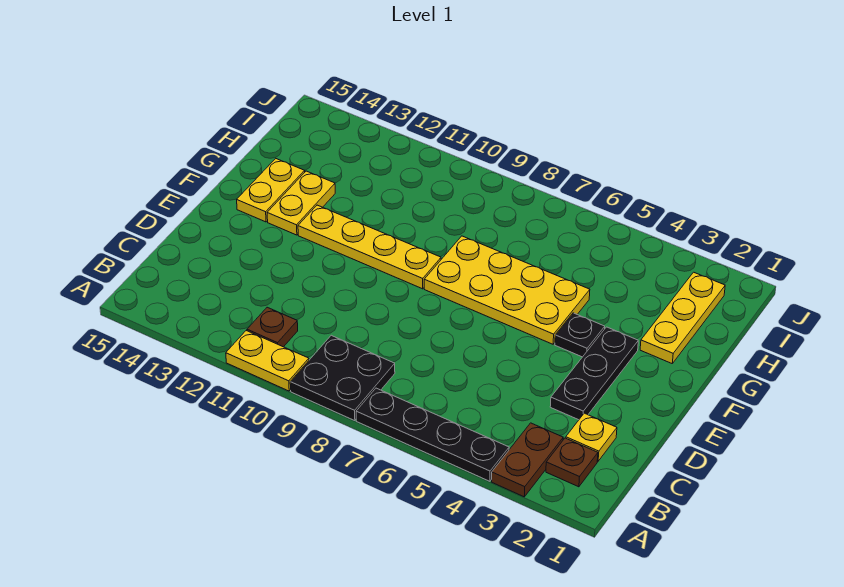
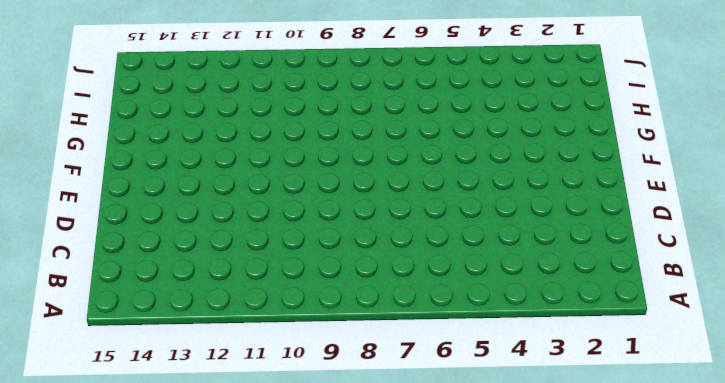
none -> brown plate A3:B3 level 1
none -> black plate A4:A7 level 1
none -> black plate A8:B9 level 1

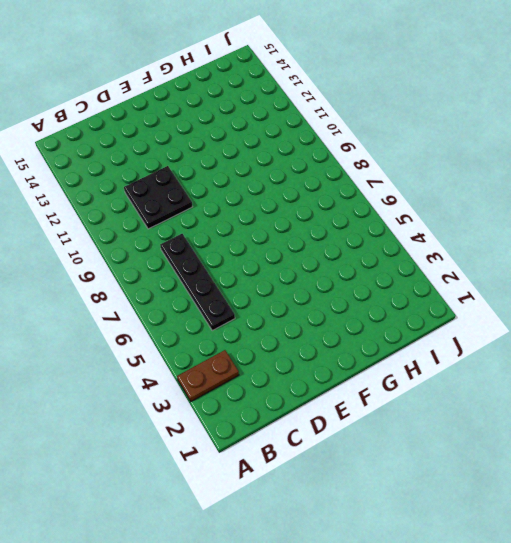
black plate C5:C8 level 1 -> black plate A4:A7 level 1
black plate C10:D11 level 1 -> black plate A8:B9 level 1
none -> yellow plate A10:A11 level 1
none -> brown plate B2 level 1
none -> brown plate B11 level 1

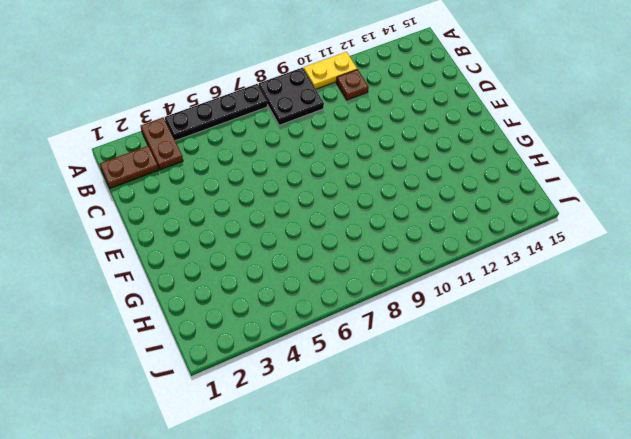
brown plate B1:B2 level 1 -> brown plate B2 level 1
none -> yellow plate C2 level 1
none -> black plate D3:F3 level 1
none -> black plate F4 level 1

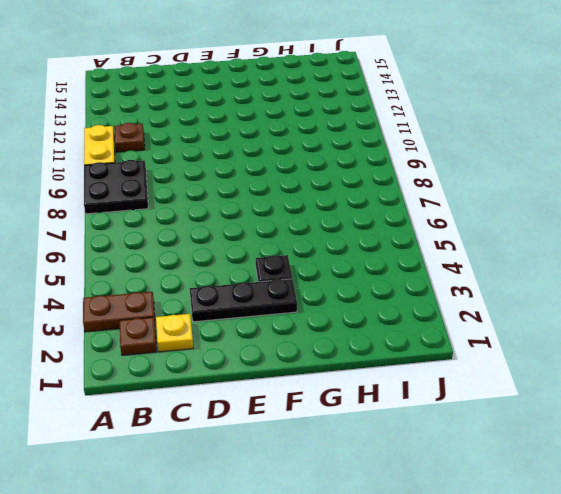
none -> black plate A4:A7 level 1
none -> yellow plate F5:G8 level 1
none -> yellow plate F9:F12 level 1

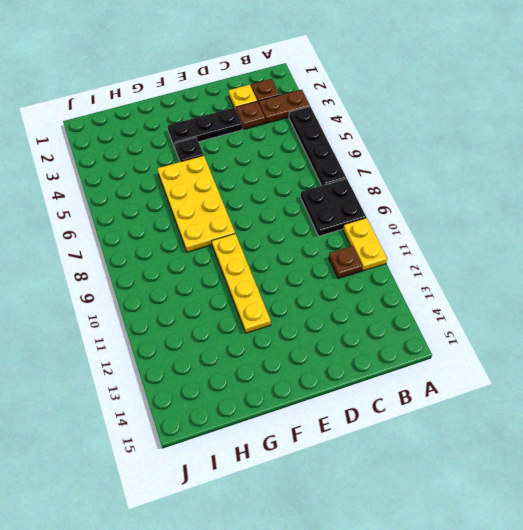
brown plate C3 level 1 -> none
none -> yellow plate F13:G13 level 1
none -> yellow plate F14:G14 level 1
none -> yellow plate G2:I2 level 1

